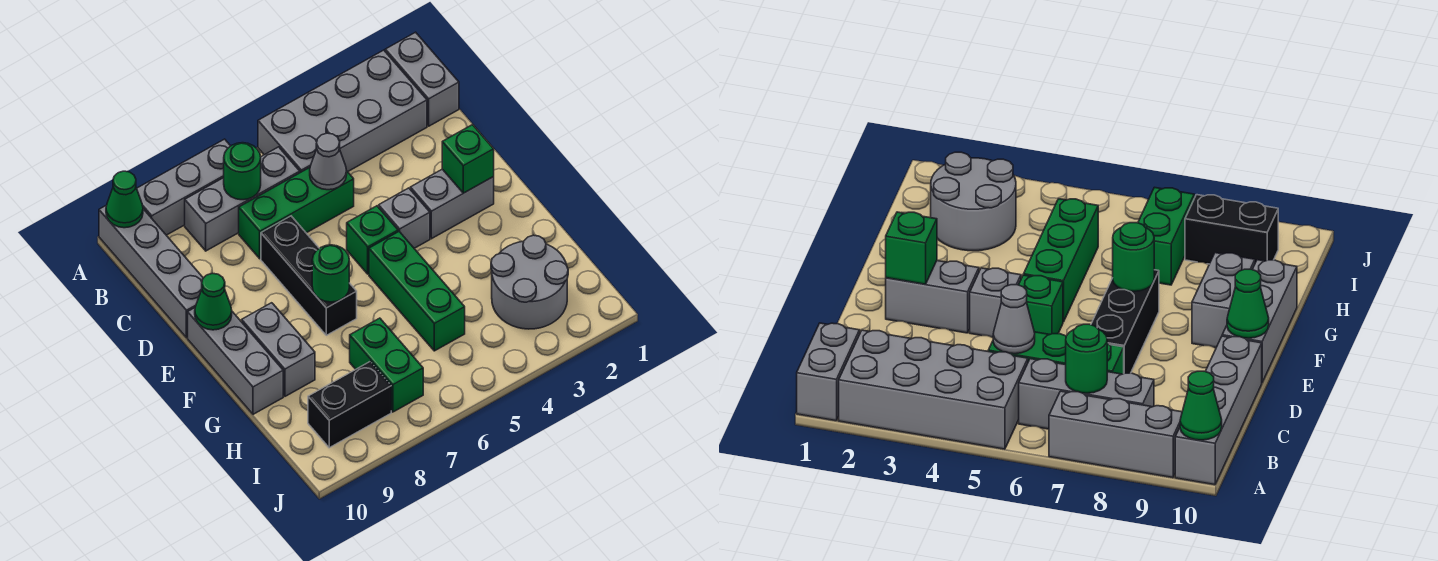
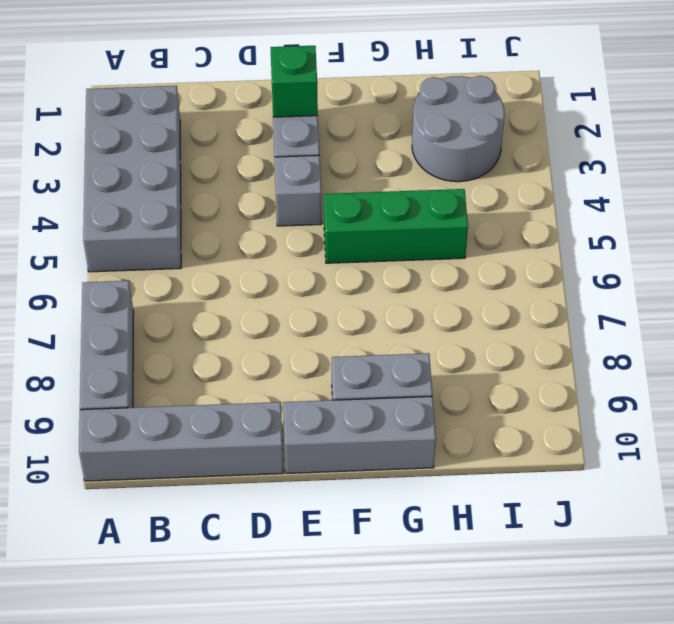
none -> grey brick A1:B1 level 1
none -> grey brick B6:B8 level 1
none -> green brick C5:C7 level 1

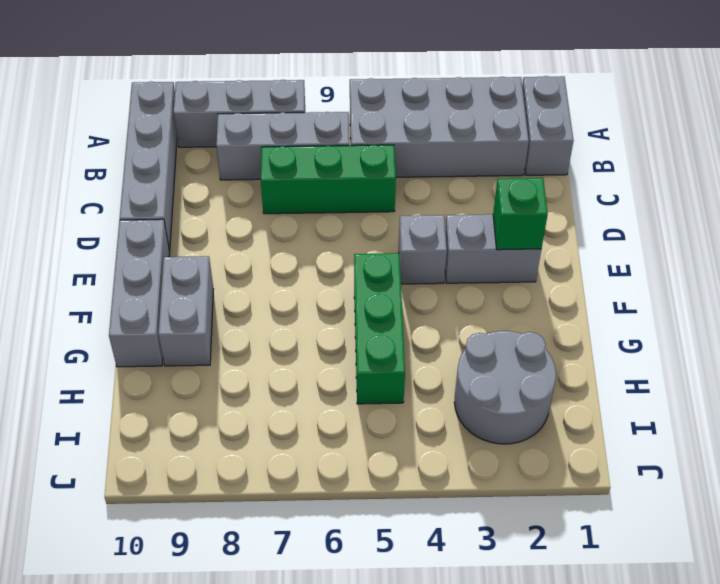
none -> black brick D7:F7 level 1
none -> green brick E5 level 1
none -> green brick H7:I7 level 1

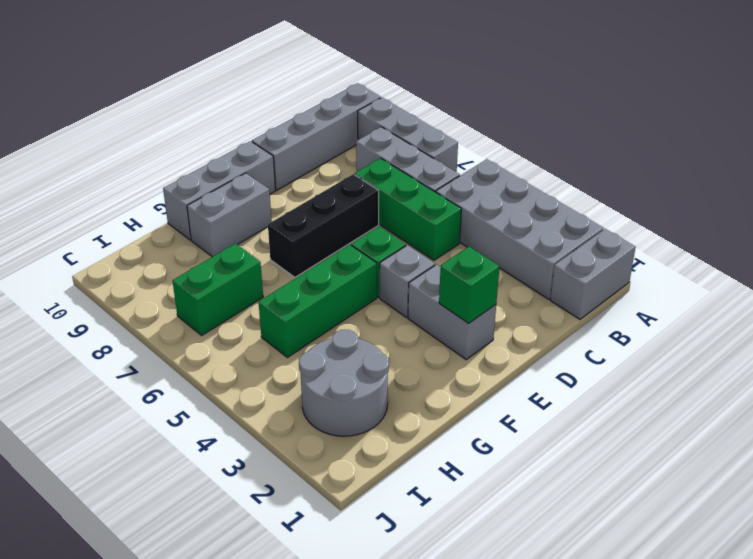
none -> black brick I8:I9 level 1
none -> green cone A10 level 2
none -> green round brick B7 level 2

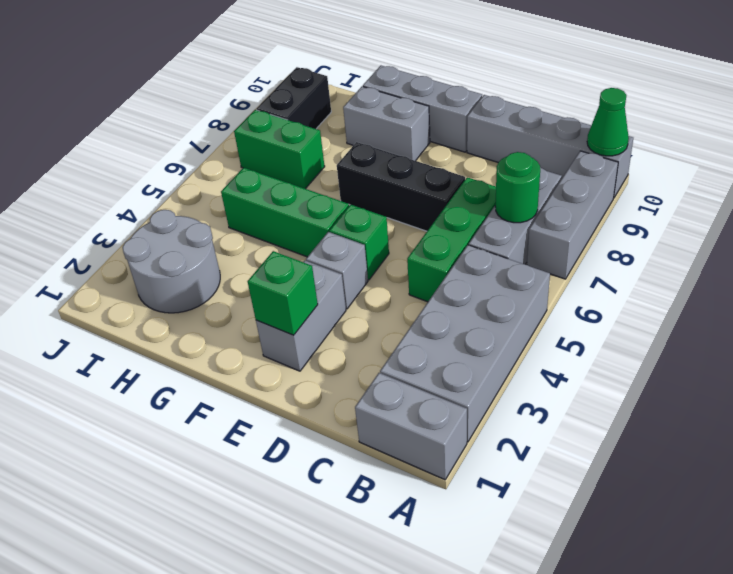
none -> grey cone C5 level 2
none -> green cone E10 level 2
none -> green round brick F7 level 2

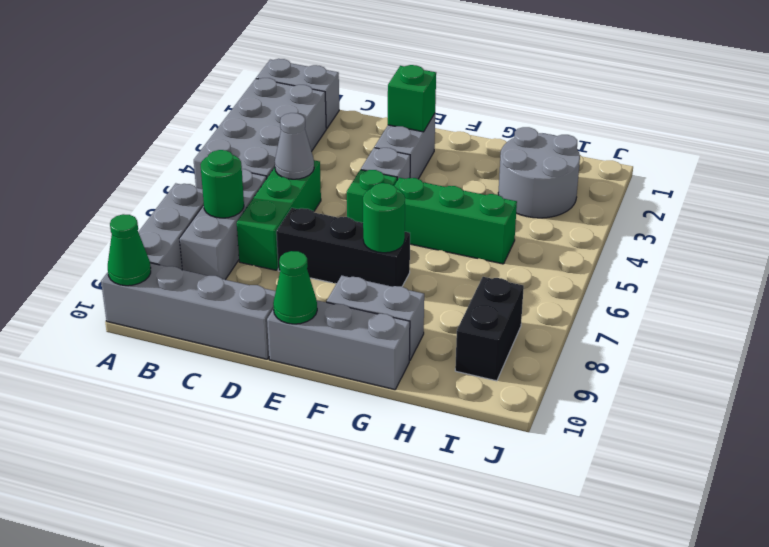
none -> green brick H7:I7 level 1

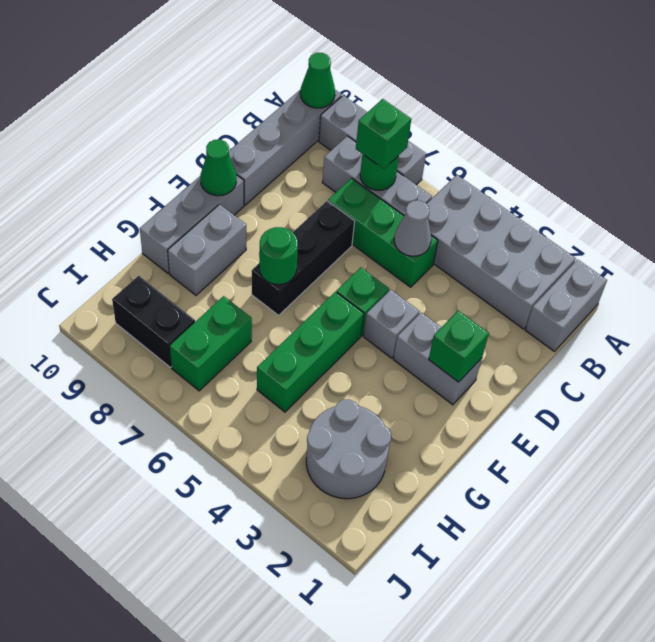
green brick B7 level 3 -> none

